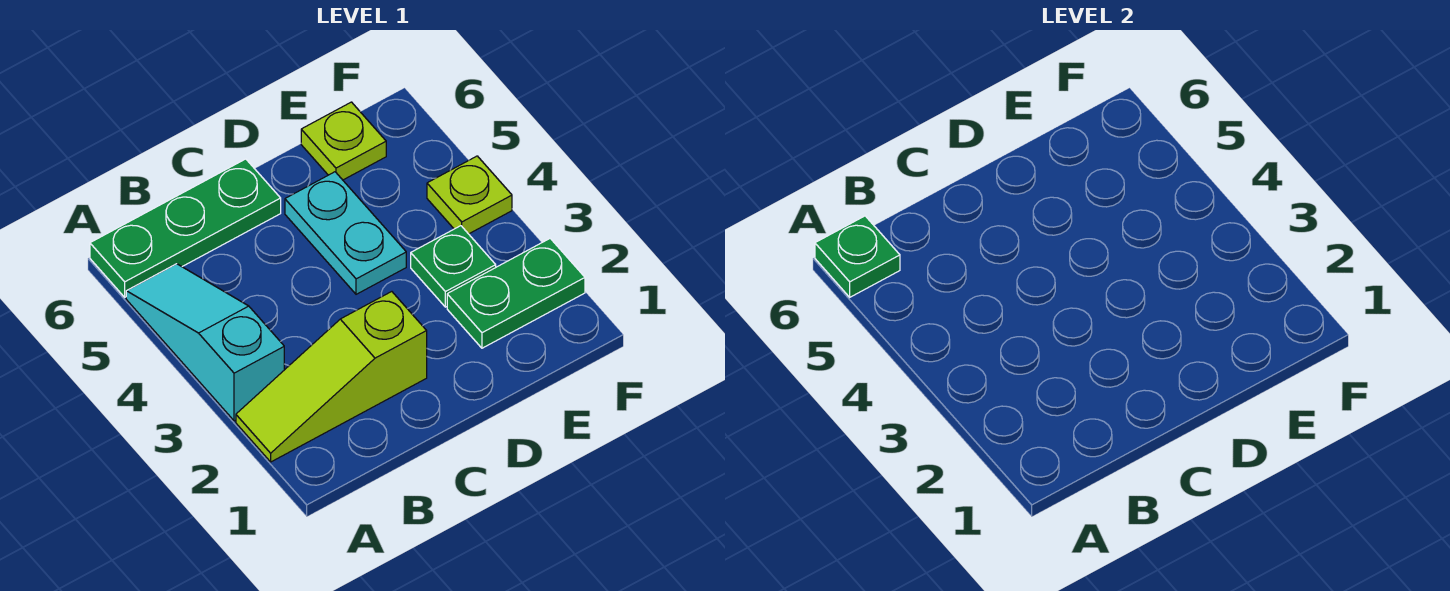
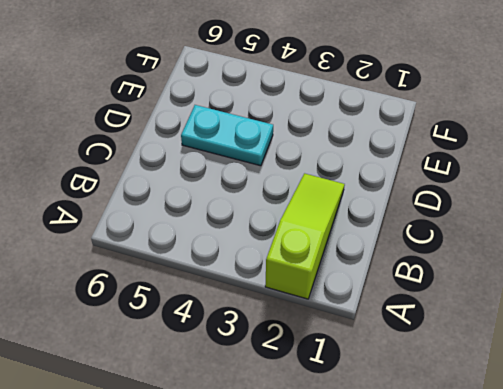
lime slope A2:C2 level 1 top A -> lime slope A2:C2 level 1 top C
none -> cyan slope A3:A5 level 1 top 3
none -> green plate A6:C6 level 1

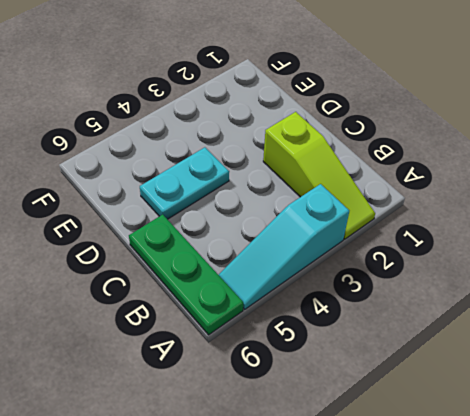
none -> green plate E2:F2 level 1
none -> green plate E3 level 1

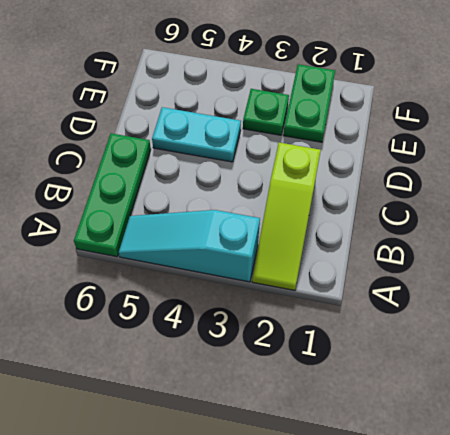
none -> lime plate E6 level 1
none -> lime plate F4 level 1

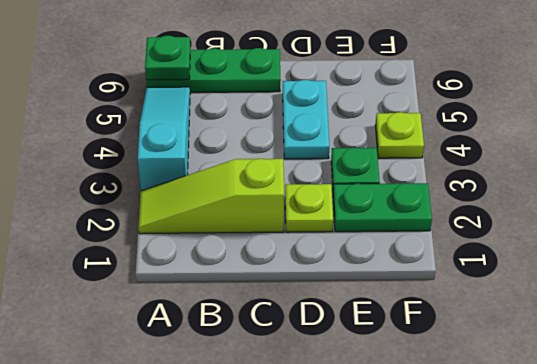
lime plate D2 level 1 -> lime plate E6 level 1

